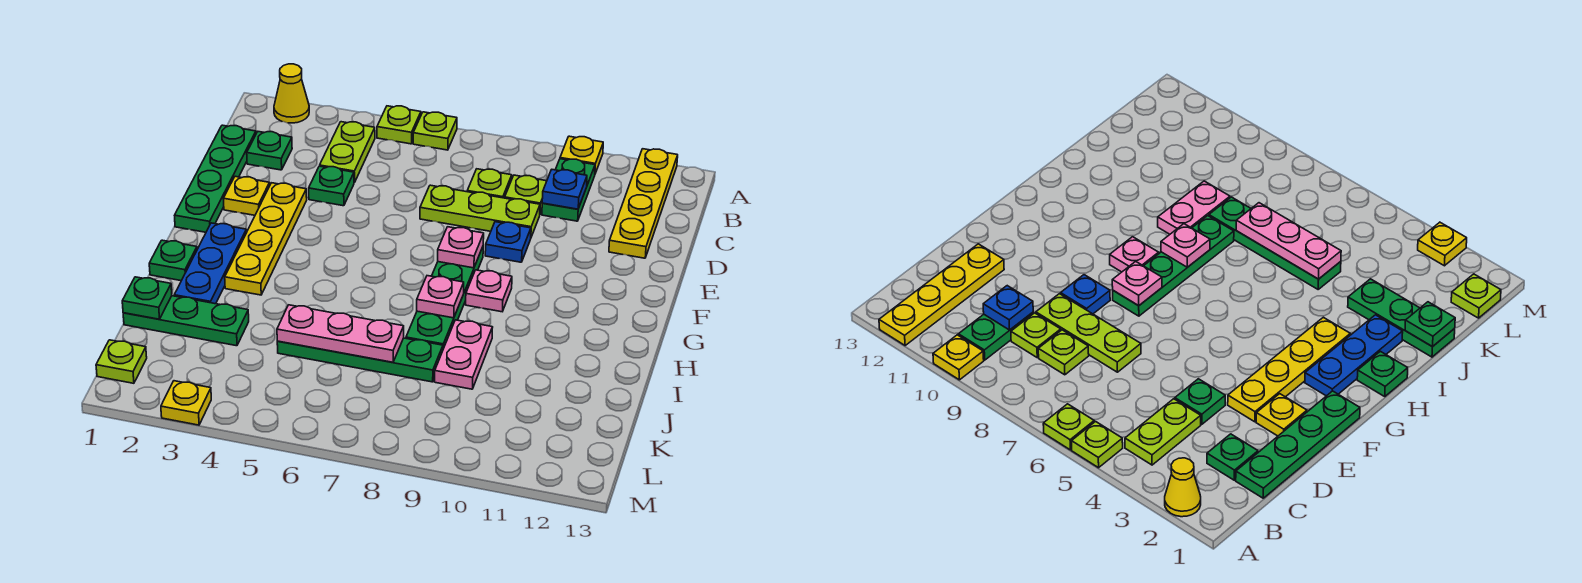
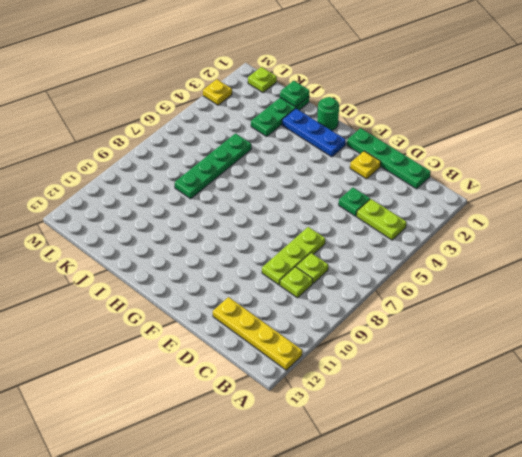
green round brick H1 level 1 -> green plate H1 level 1
none -> yellow cone A2 level 1
none -> lime plate A5 level 1
none -> lime plate A6 level 1
none -> yellow plate A10 level 1

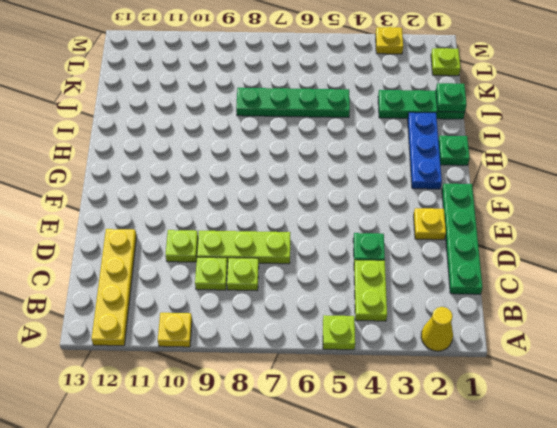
lime plate D10 level 1 -> lime plate A6 level 1
none -> green plate B10:C10 level 1
none -> green plate C2 level 1
none -> yellow plate E3:H3 level 1
none -> blue plate E9 level 1

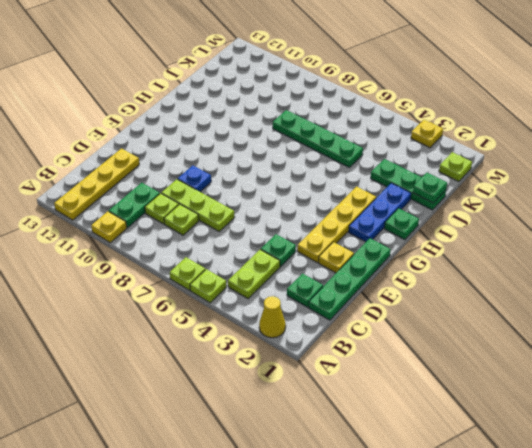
none -> green plate F8:I8 level 1
none -> pink plate G9 level 1
none -> pink plate I9:J9 level 1
none -> blue plate C10 level 2

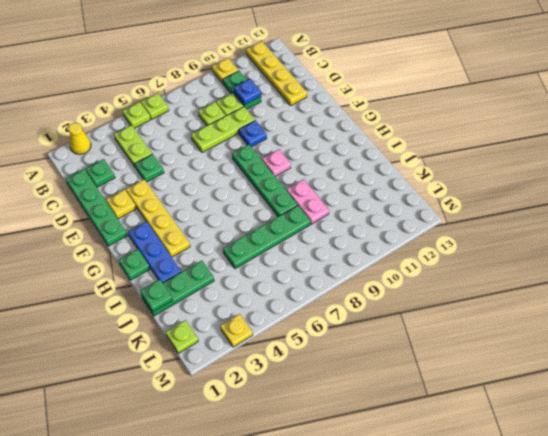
none -> pink plate F8 level 2
none -> pink plate H8 level 2
none -> pink plate J5:J7 level 2

